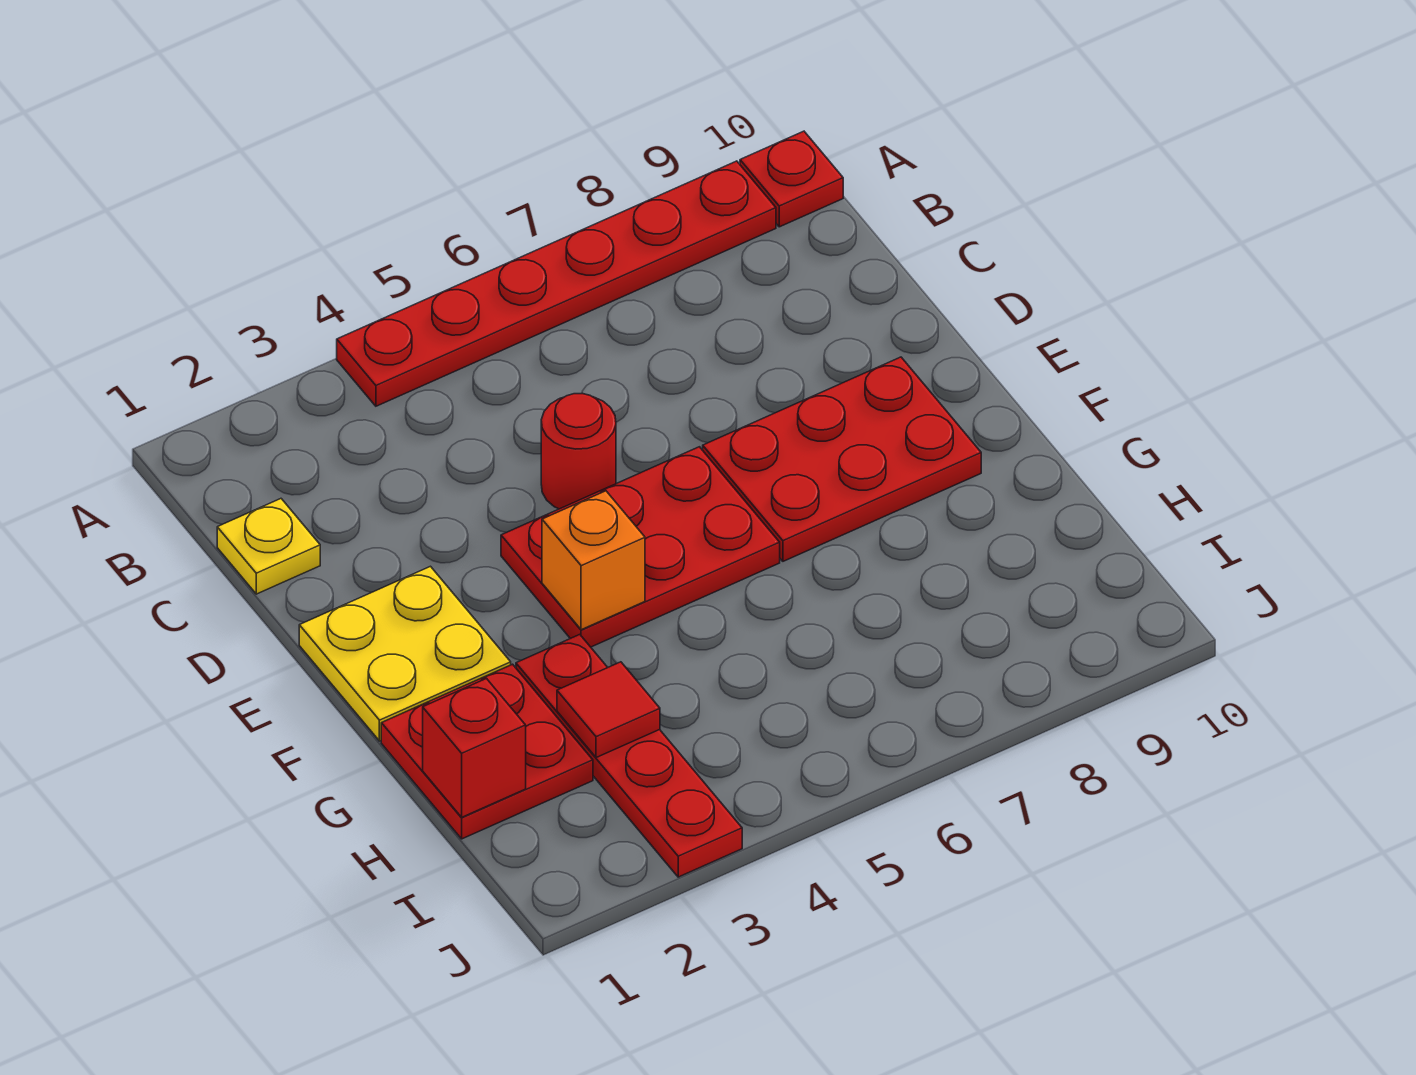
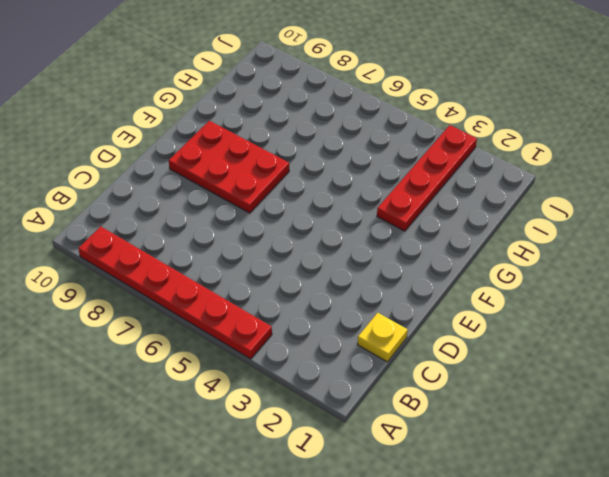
none -> red plate A10 level 1
none -> red round brick D5 level 1
none -> yellow plate E1:F2 level 1

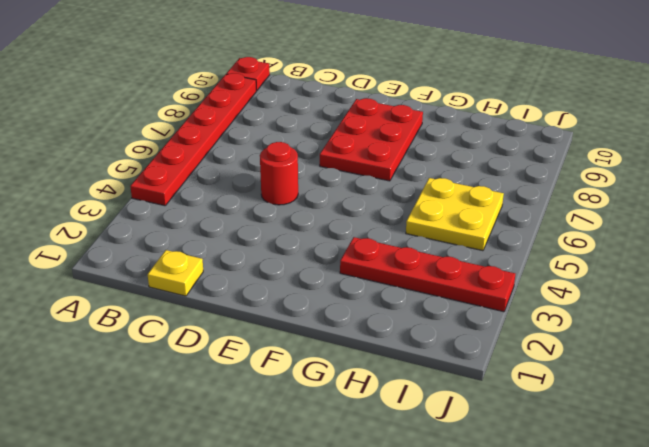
yellow plate H5:I6 level 1 -> yellow plate E1:F2 level 1
none -> red plate E4:F6 level 1
none -> red plate G1:H2 level 1
none -> orange brick F4 level 2

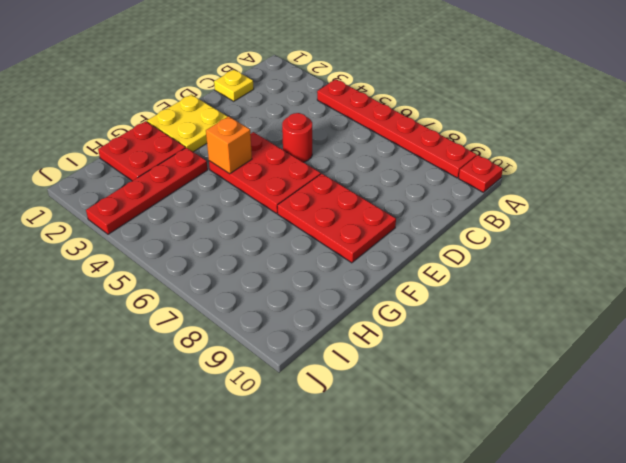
none -> red brick H1 level 2
none -> red tile H3 level 2

